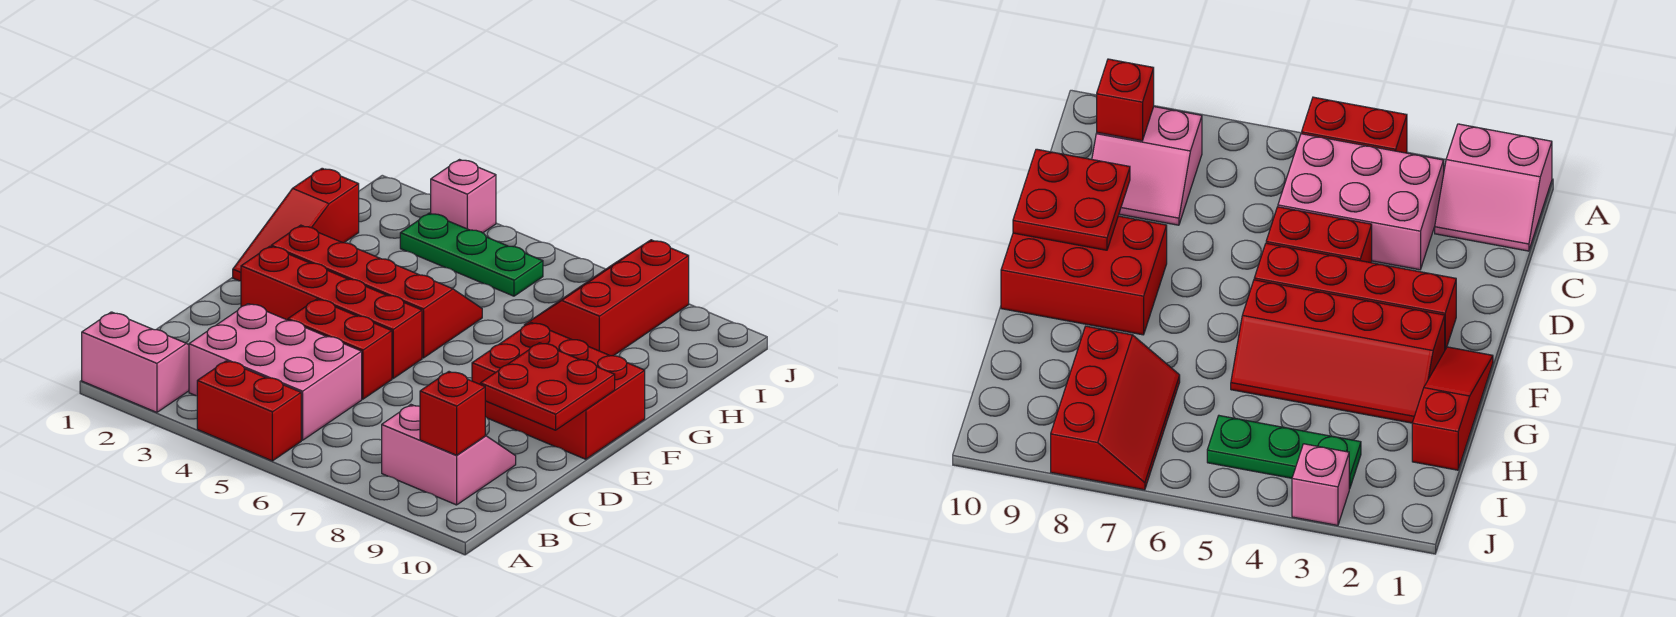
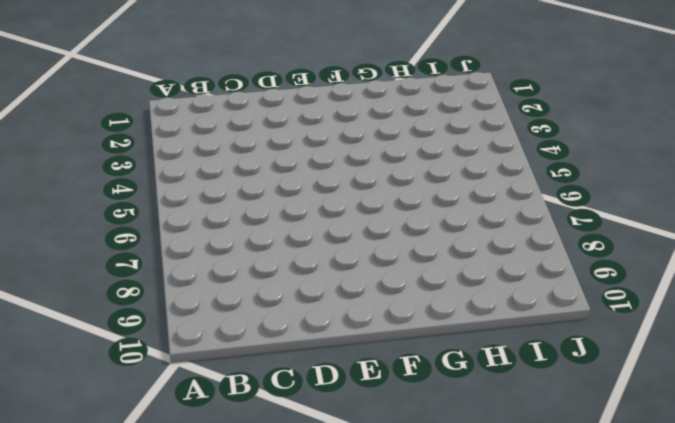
none -> pink slope A1:B2 level 1 top A
none -> red brick A4:A5 level 1
none -> pink brick B3:C5 level 1

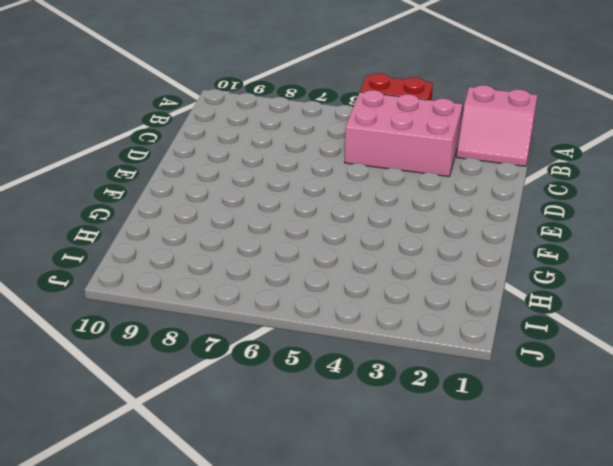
none -> pink slope B8:C9 level 1 top B
none -> red brick D4:D5 level 1
none -> red brick E2:E5 level 1

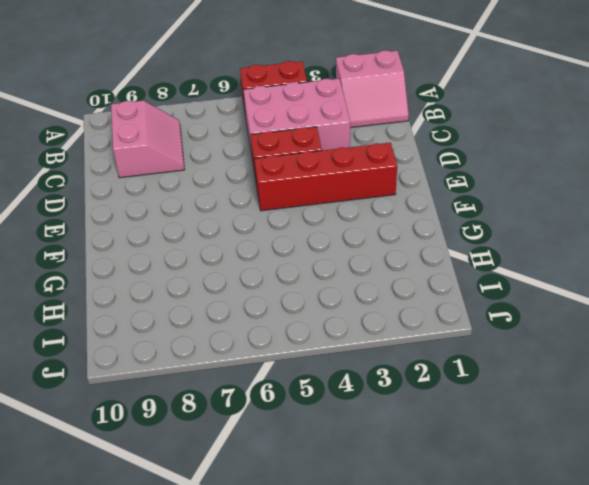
pink slope B8:C9 level 1 top 9 -> pink slope B8:C9 level 1 top B
none -> red brick E8:F10 level 1
none -> red slope F1:H1 level 1 top H
none -> red slope F2:G5 level 1 top F

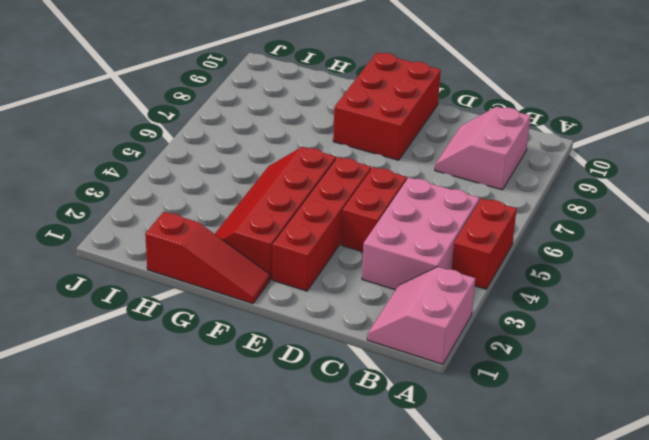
none -> red slope H7:J8 level 1 top 8
none -> green plate I3:I5 level 1
none -> pink brick J3 level 1

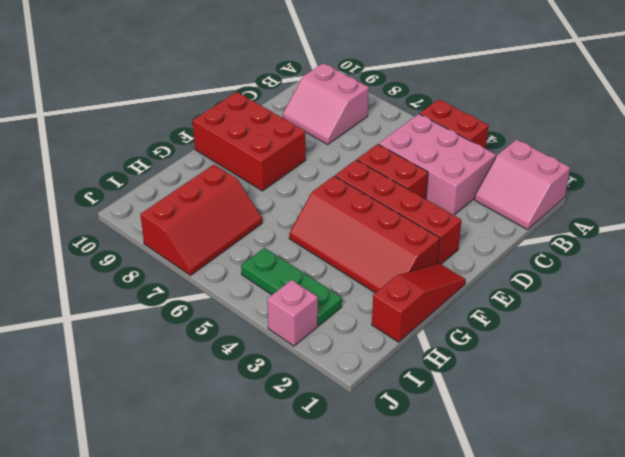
none -> red brick B9 level 2
none -> red plate D9:E10 level 2

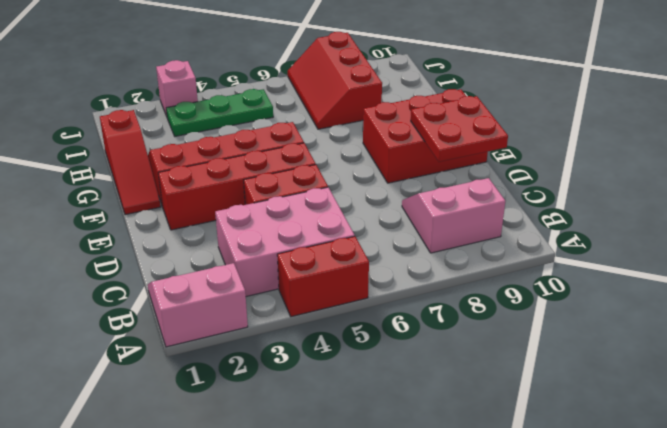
none -> red brick B9 level 2

